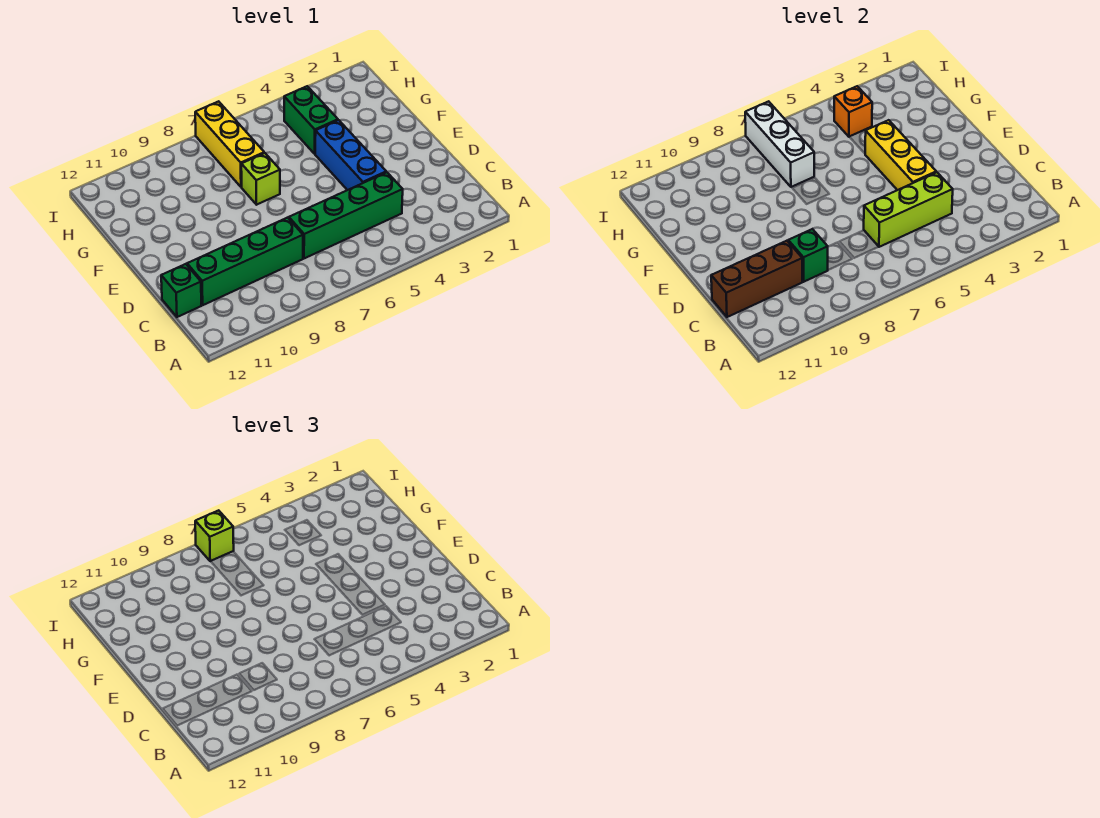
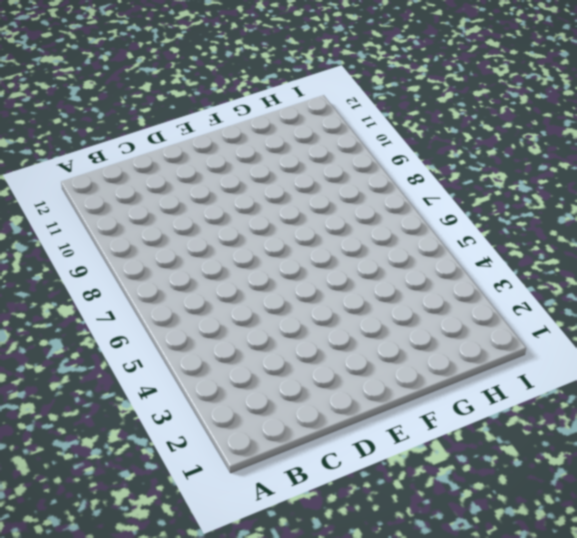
none -> green brick C4:C7 level 1
none -> green brick C8:C11 level 1
none -> green brick C12 level 1

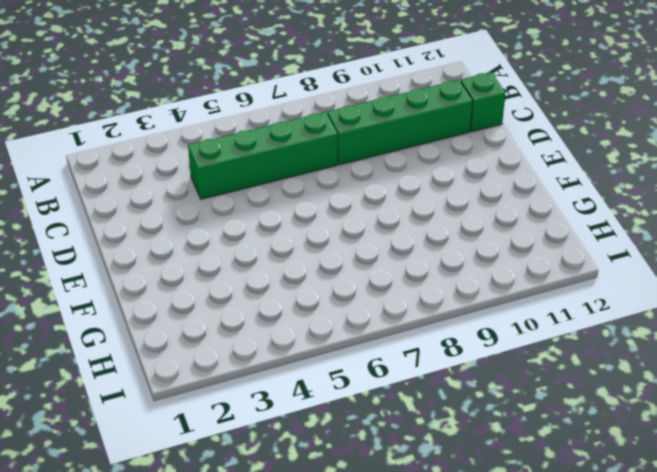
none -> blue brick D4:F4 level 1
none -> lime brick F7 level 1
none -> green brick G4:H4 level 1

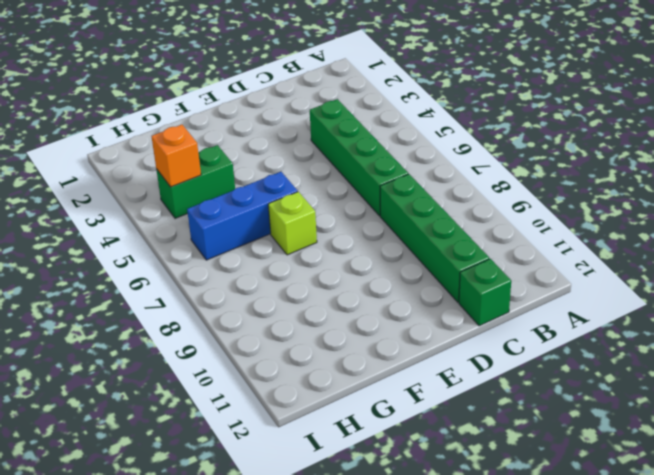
blue brick F6:H6 level 1 -> blue brick D4:F4 level 1
none -> yellow brick G7:I7 level 1
none -> lime brick C4:C6 level 2
none -> green brick C9 level 2

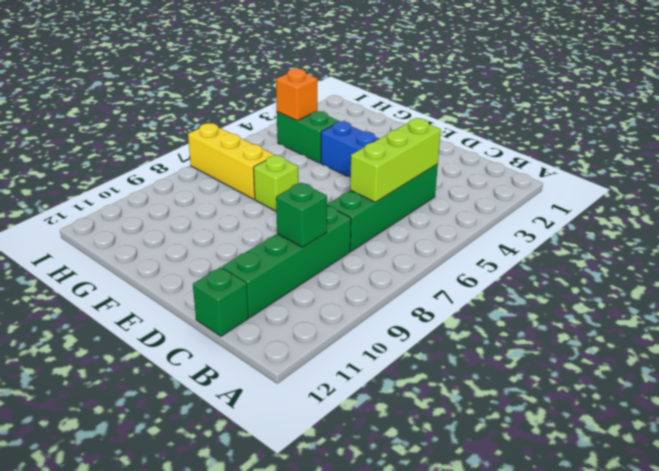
none -> brown brick C10:C12 level 2
none -> yellow brick D4:F4 level 2
none -> white brick G7:I7 level 2

